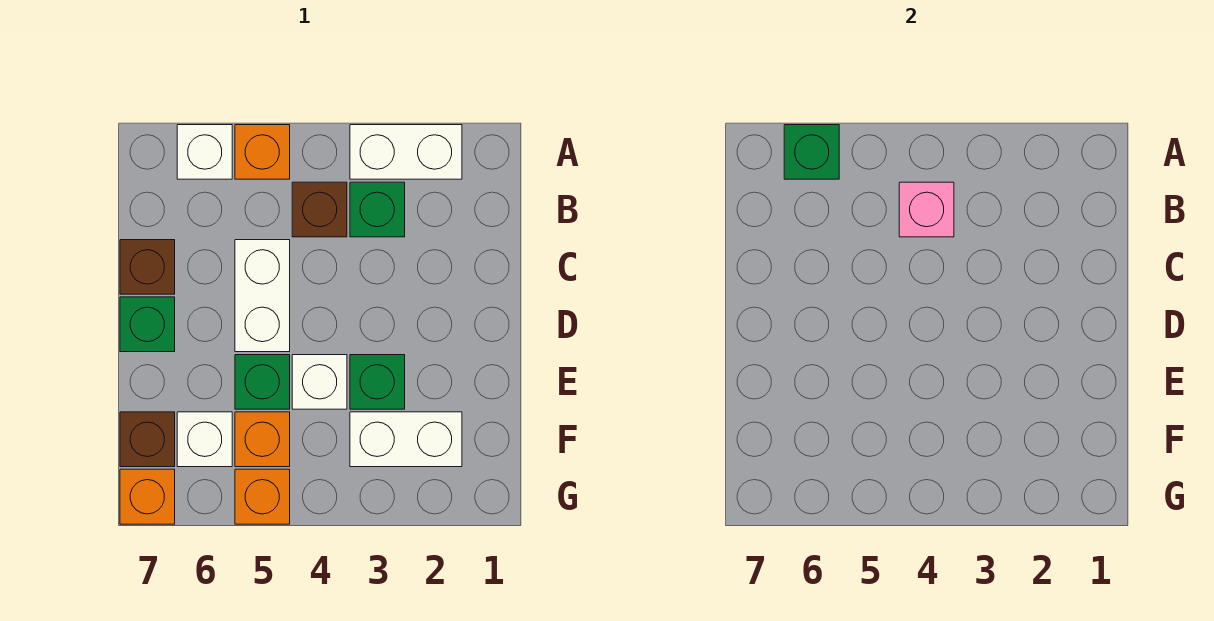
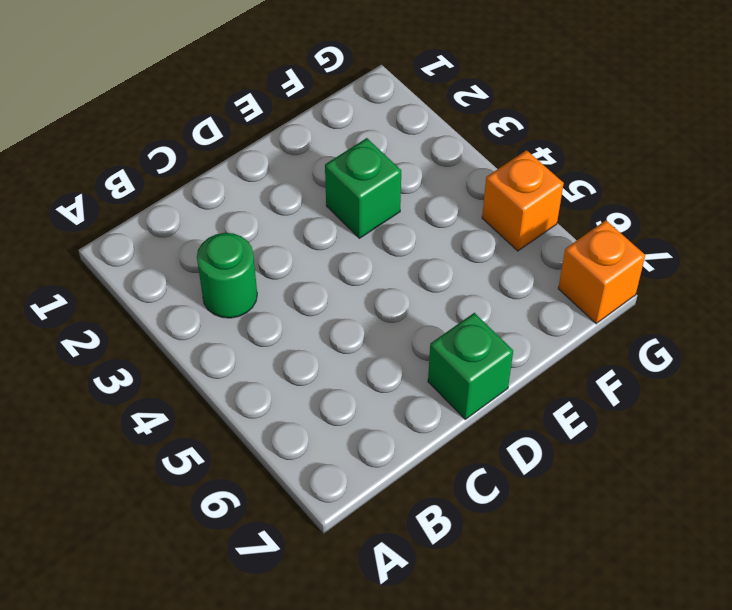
green round brick B3 level 1 -> green brick B3 level 1
none -> white brick A2:A3 level 1
none -> orange brick A5 level 1
none -> white brick A6 level 1

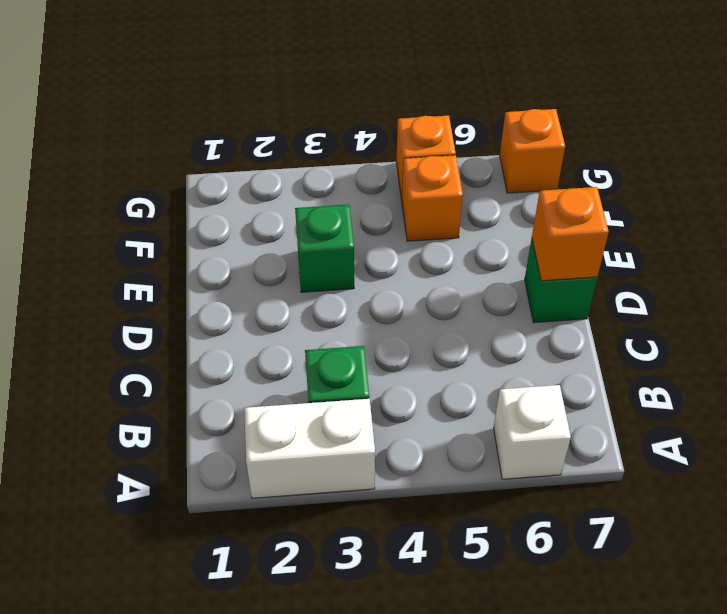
orange brick D7 level 2 -> orange brick A5 level 1
none -> brown brick B4 level 1
none -> white brick C5:D5 level 1
none -> brown brick C7 level 1

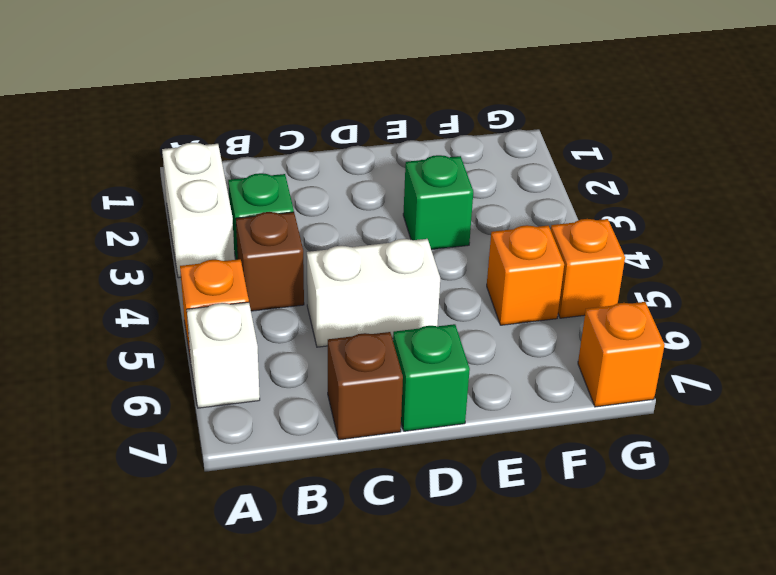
none -> white brick E4 level 1
none -> green brick E5 level 1
none -> white brick F2:F3 level 1

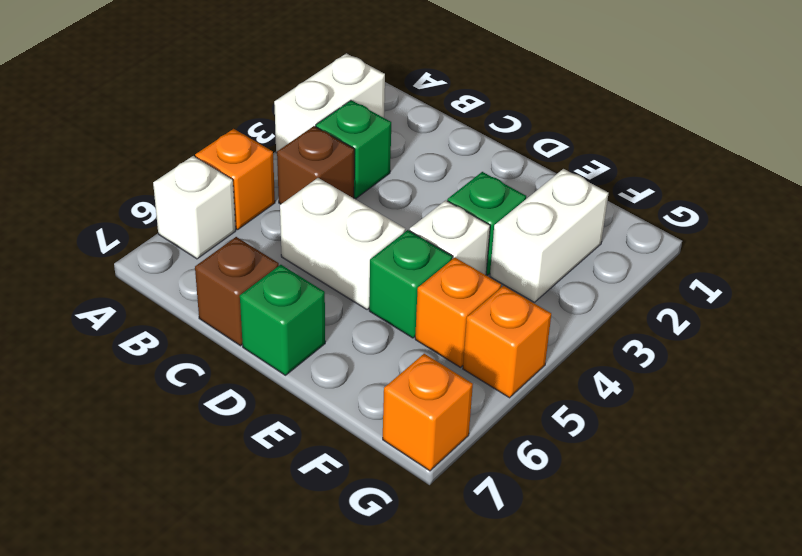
none -> white brick F6 level 1
none -> brown brick F7 level 1
none -> green brick A6 level 2

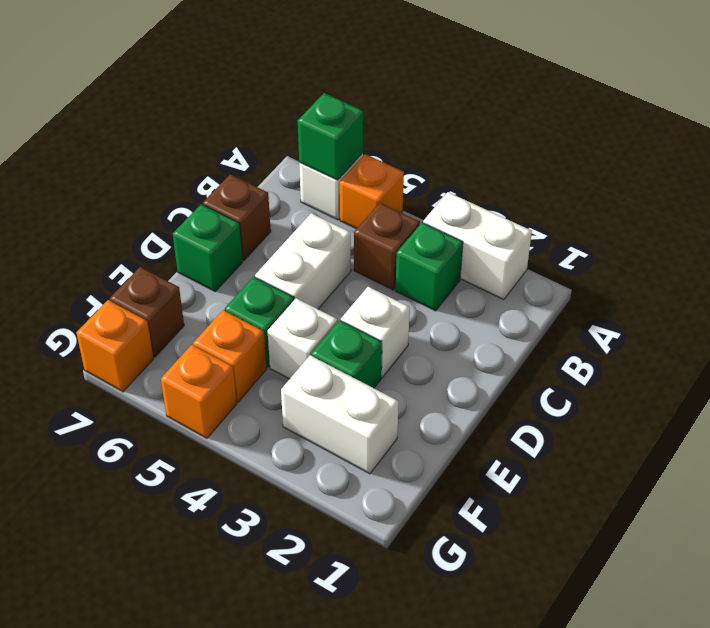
white brick D3 level 1 -> white brick F6 level 1
none -> pink brick B4 level 2

